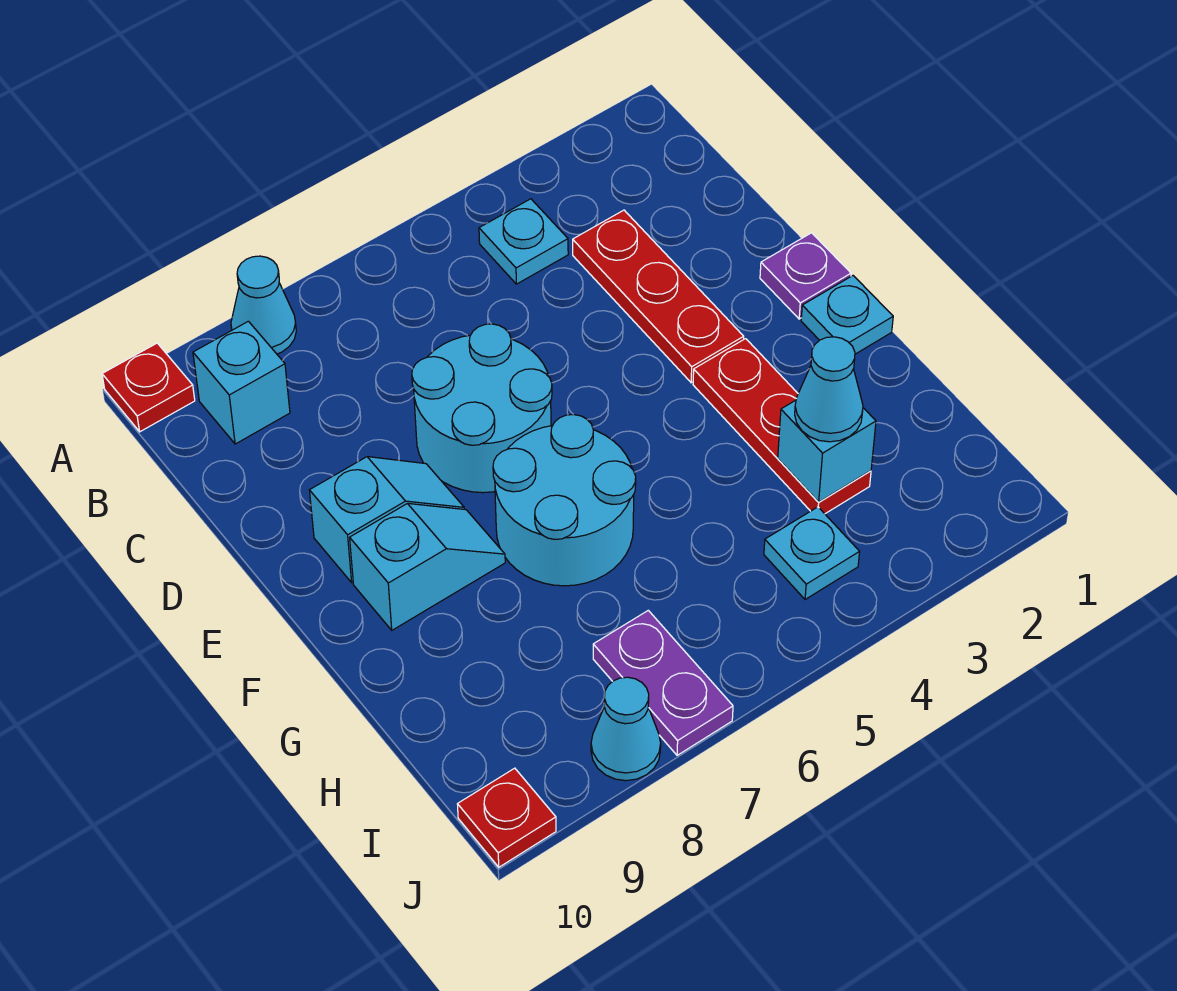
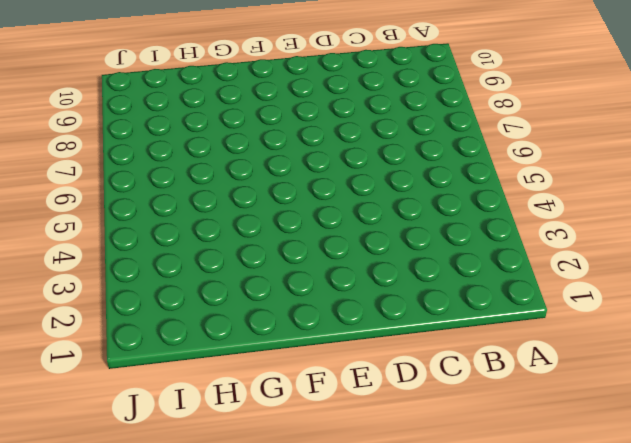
none -> cyan cone A8 level 1
none -> red plate A10 level 1
none -> cyan plate B4 level 1

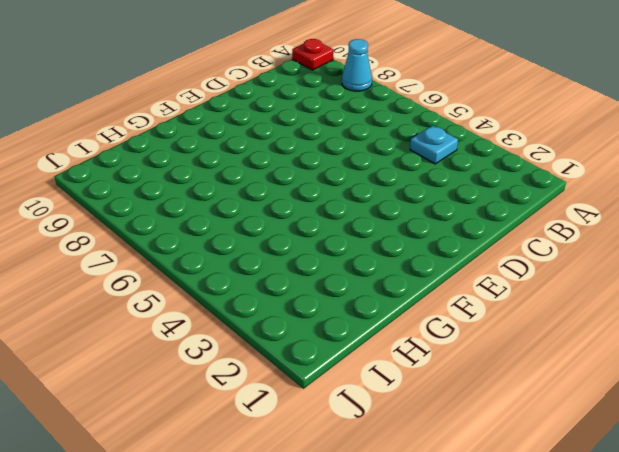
none -> cyan brick B9 level 1
none -> red plate C3:E3 level 1
none -> cyan round brick D6:E7 level 1

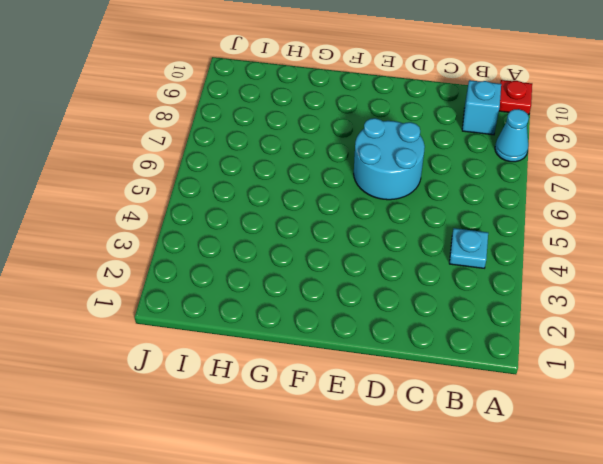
none -> red plate C3:E3 level 1
none -> purple plate E1 level 1
none -> cyan slope E8:E9 level 1 top 9

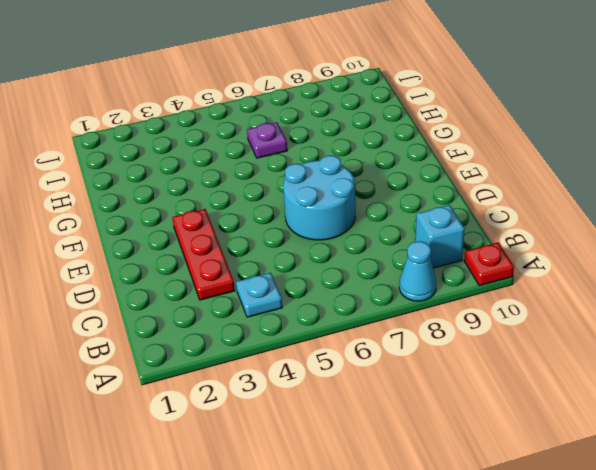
purple plate H6 level 1 -> purple plate E1 level 1
none -> cyan slope E8:E9 level 1 top 9
none -> cyan plate F1 level 1
none -> red plate F3:H3 level 1

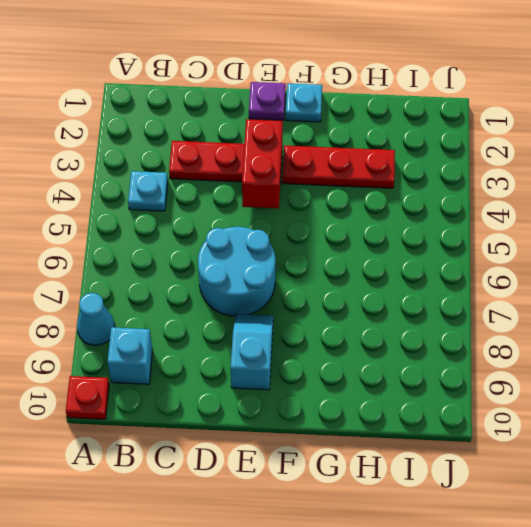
red brick E3:E4 level 2 -> none
none -> cyan round brick F6:G7 level 1
none -> cyan slope F8:F9 level 1 top 9
none -> cyan plate I4 level 1

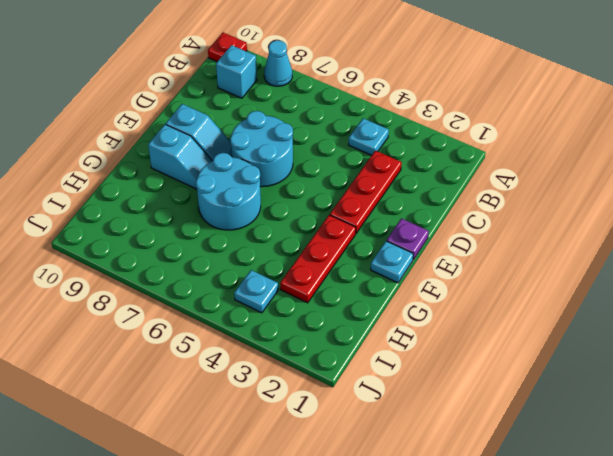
none -> purple plate I7:J7 level 1
none -> cyan cone J8 level 1
none -> red plate J10 level 1

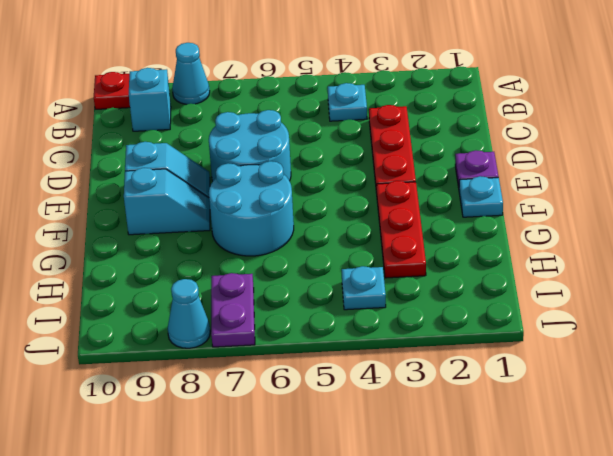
none -> red plate J10 level 1
none -> cyan brick H3 level 2
none -> cyan cone H3 level 3

